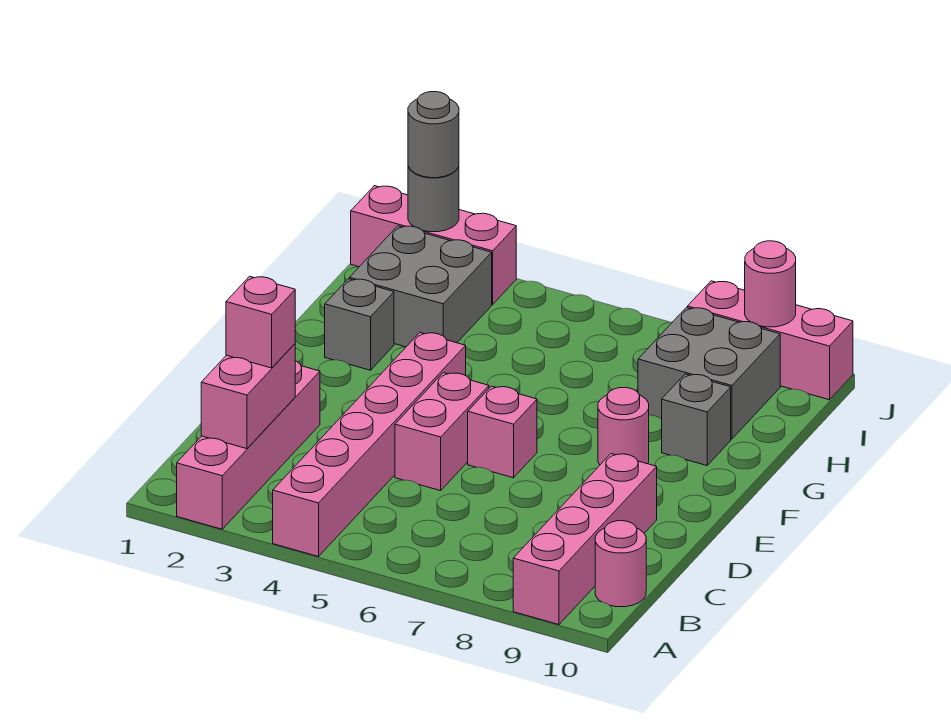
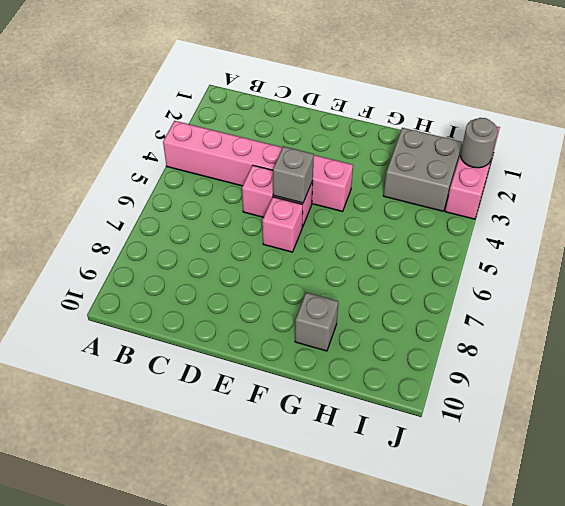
grey brick E5 level 2 -> grey brick G2 level 1
none -> pink brick A2:D2 level 1
none -> pink brick A9:D9 level 1
none -> pink round brick B10 level 1

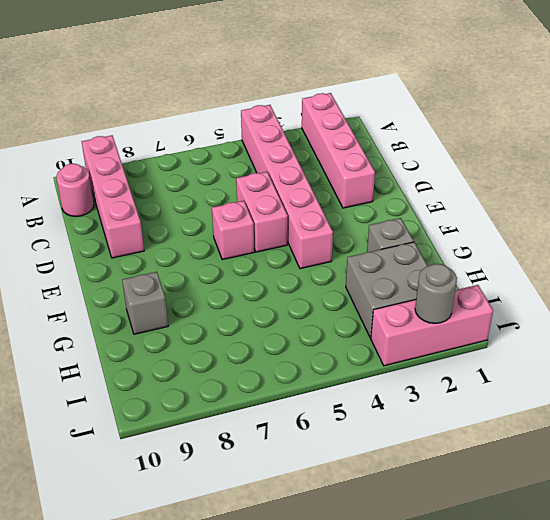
none -> pink round brick F8 level 1
none -> grey brick H8:I9 level 1
none -> pink brick J8:J10 level 1

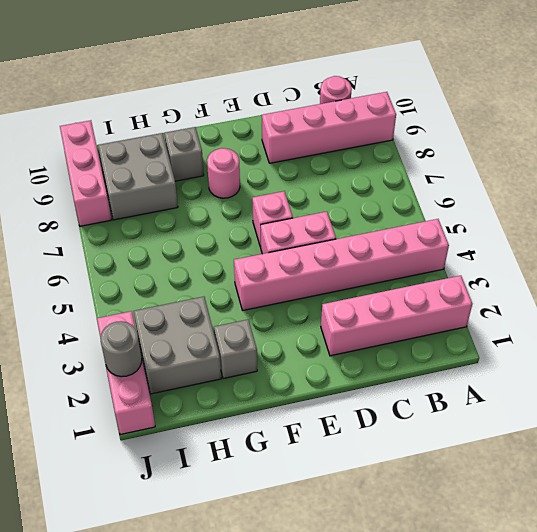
none -> pink brick B2:C2 level 2
none -> pink round brick J9 level 2
none -> pink brick C2 level 3

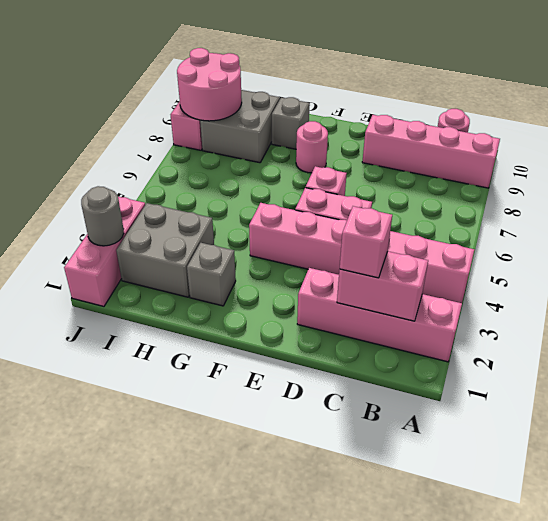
pink round brick I8:J9 level 2 -> pink round brick J9 level 2
none -> grey round brick J2 level 3

